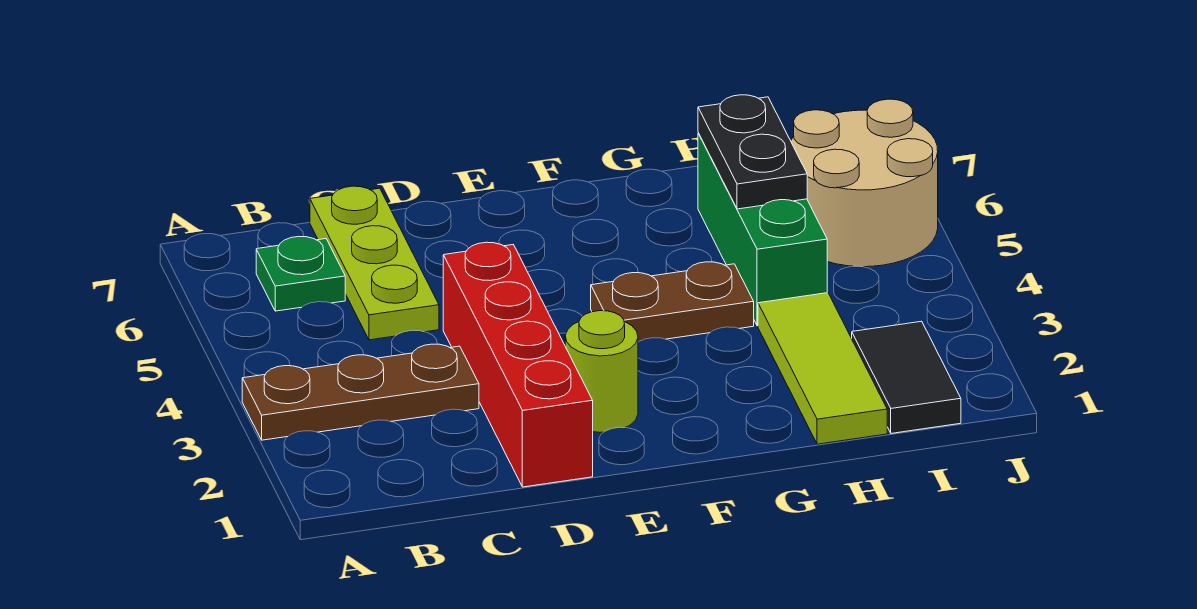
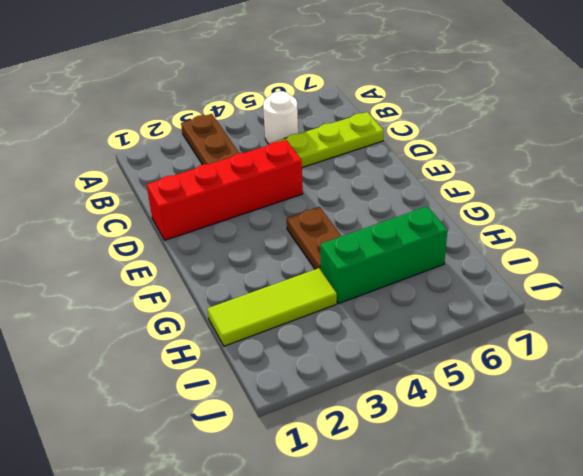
white round brick B5 level 1 -> none
none -> green plate B6 level 1
none -> lime round brick E2 level 1

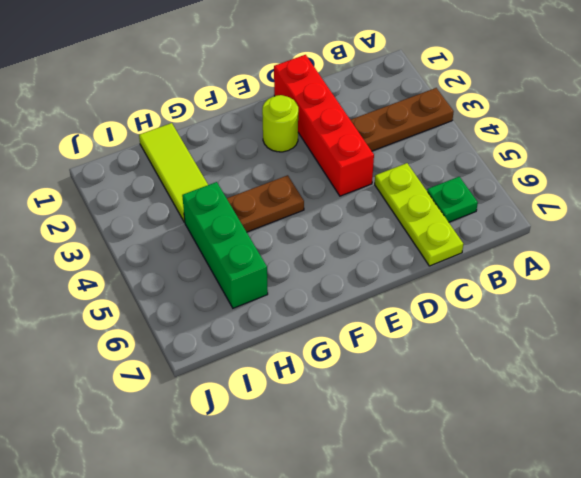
none -> black tile I1:I2 level 1
none -> tan round brick I5:J6 level 1

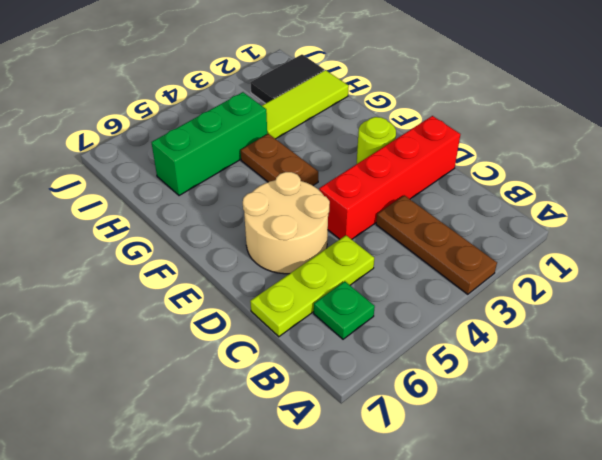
tan round brick D5:E6 level 1 -> tan round brick I5:J6 level 1
none -> black plate H5:H6 level 2

